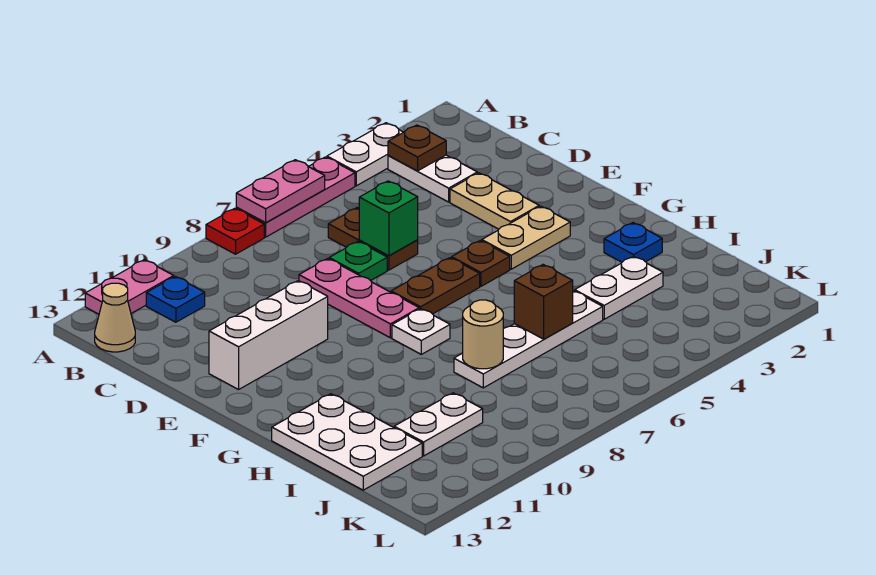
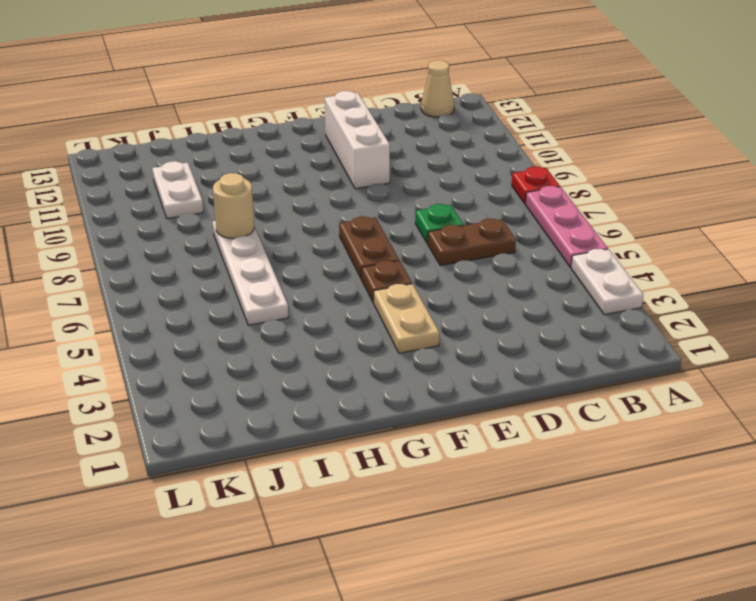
none -> pink plate A11:A12 level 1
none -> white plate B3:C3 level 1
none -> blue plate B11 level 1

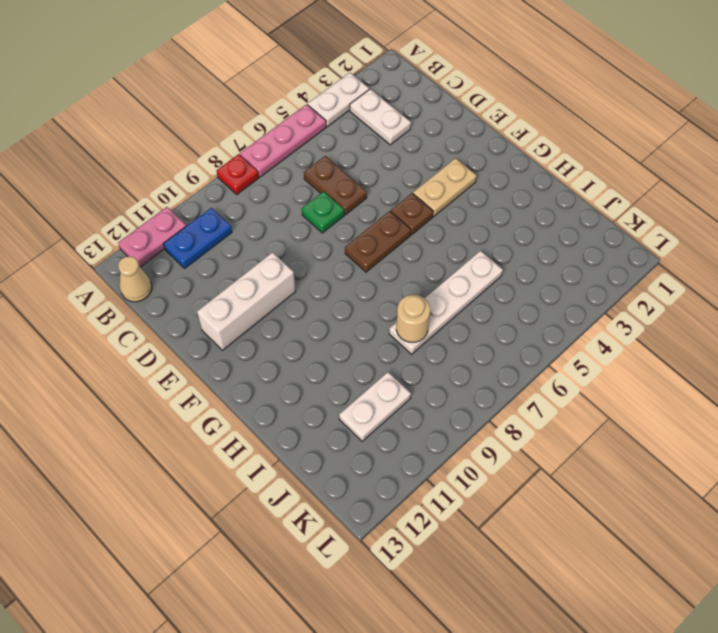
blue plate B10:B11 level 1 -> blue plate B11 level 1
none -> tan plate D3:E3 level 1
none -> pink plate D8:F8 level 1
none -> white plate G8 level 1

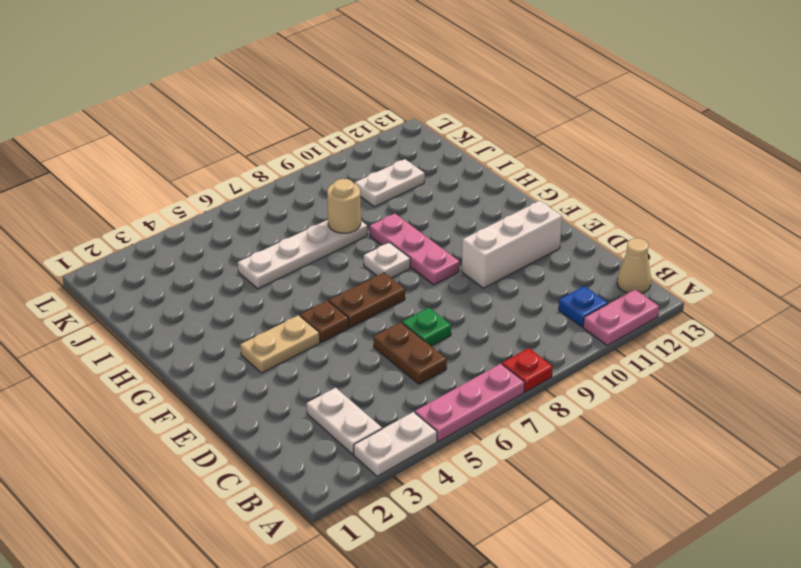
pink plate F9:H9 level 1 -> pink plate D8:F8 level 1
none -> tan plate D3:E3 level 1
none -> blue plate H2 level 1
none -> white plate H12:J13 level 1

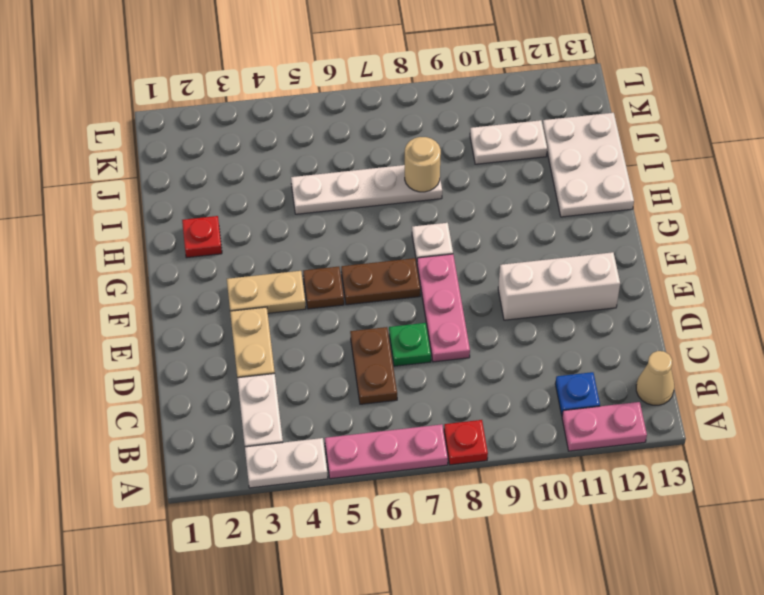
red plate H2 level 1 -> blue plate H2 level 1
none -> white plate I3:I4 level 1
none -> pink plate A6:A7 level 2
none -> brown plate B3 level 2

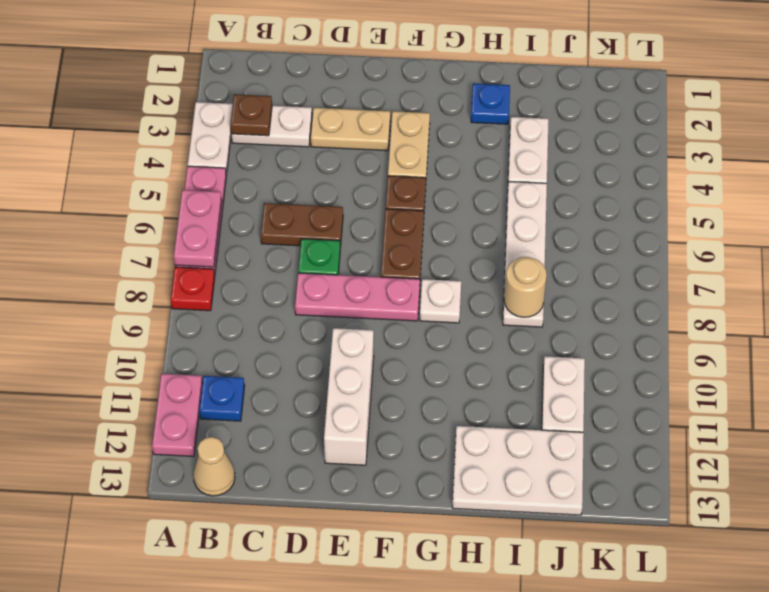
none -> green brick D6 level 2
none -> brown brick I6 level 2

